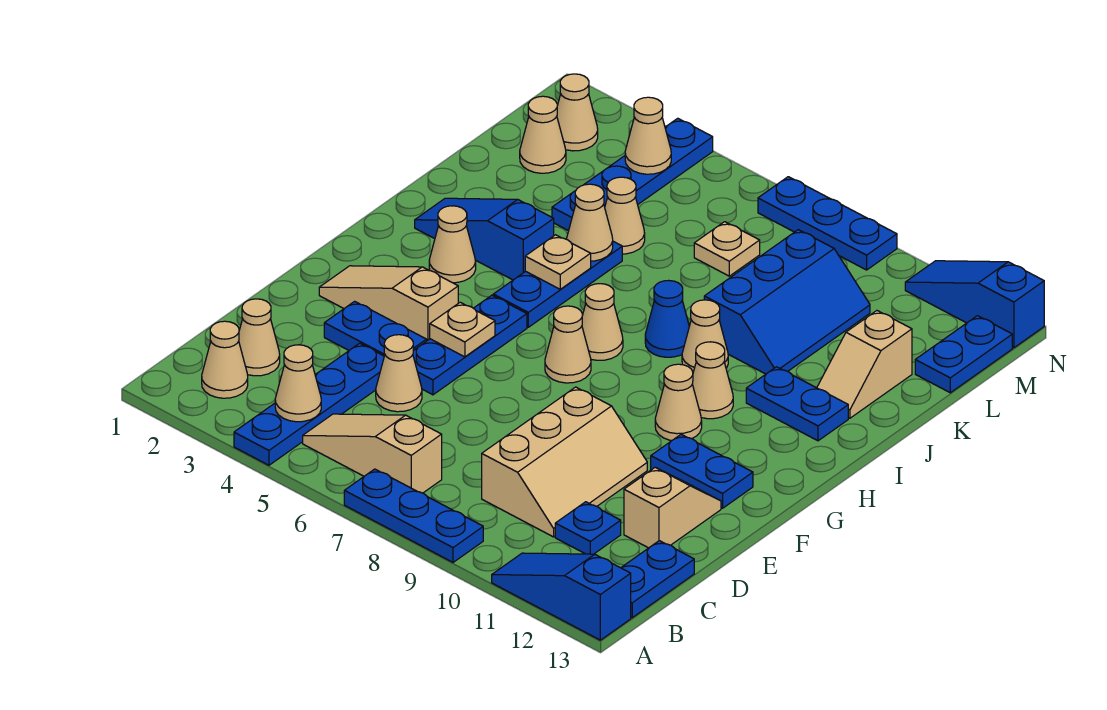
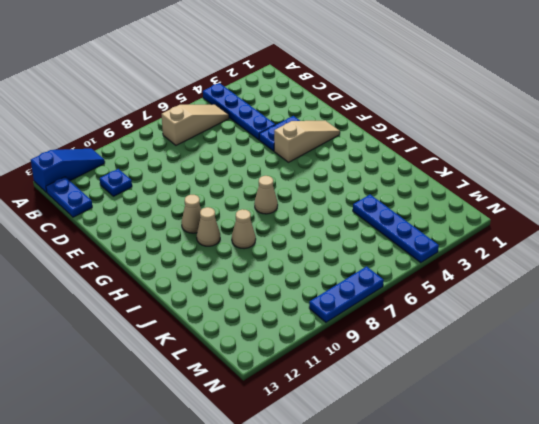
none -> blue plate A7:A9 level 1
none -> tan cone B2 level 1
none -> tan cone C2 level 1
none -> tan slope C9:E10 level 1 top 9

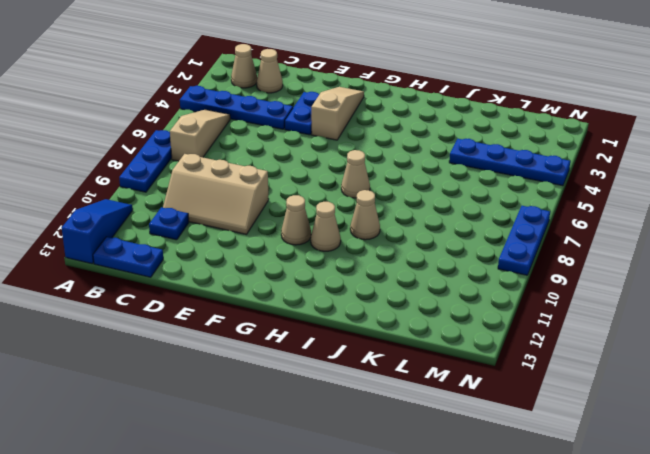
none -> tan cone D5 level 1
none -> tan slope D12:E12 level 1 top D
none -> blue plate E5:G5 level 1
none -> blue plate F11:F12 level 1

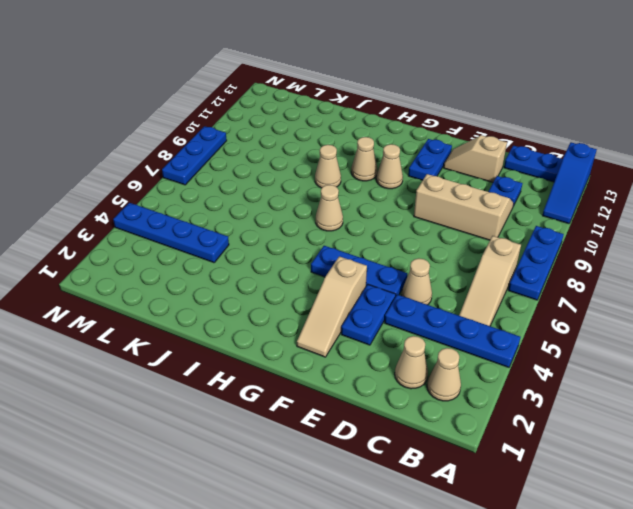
none -> tan cone G7 level 1
none -> tan cone H3 level 1
none -> blue plate H5:J5 level 1
none -> blue slope I2:I4 level 1 top 4

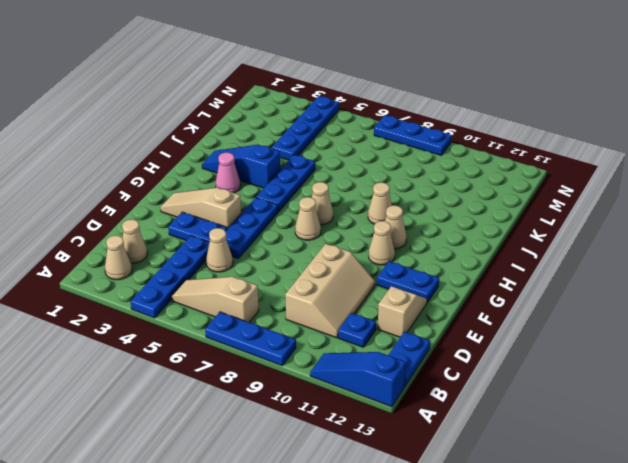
pink cone H3 level 1 -> tan cone H3 level 1
none -> blue cone I8 level 1
none -> blue plate I11:I12 level 1
none -> blue slope J9:L10 level 1 top 9
none -> tan slope J12:K12 level 1 top K

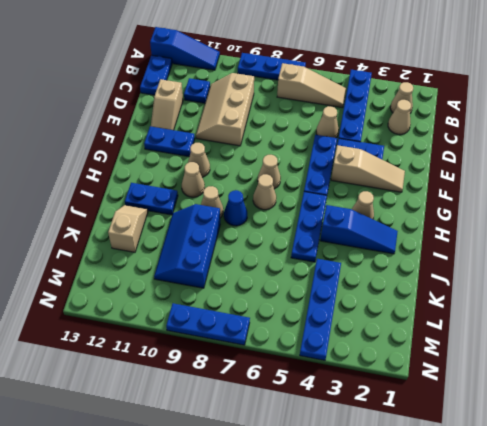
none -> tan cone K5 level 1
none -> tan cone L2 level 1
none -> tan plate L7 level 1
none -> blue plate L13:M13 level 1

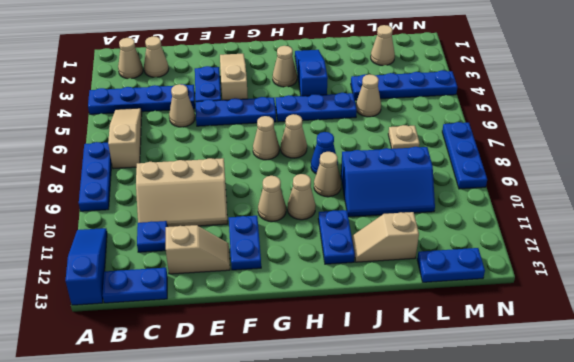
none -> tan cone M2 level 1
none -> blue slope N11:N13 level 1 top 13
none -> tan cone B4 level 2
none -> tan plate F5 level 2

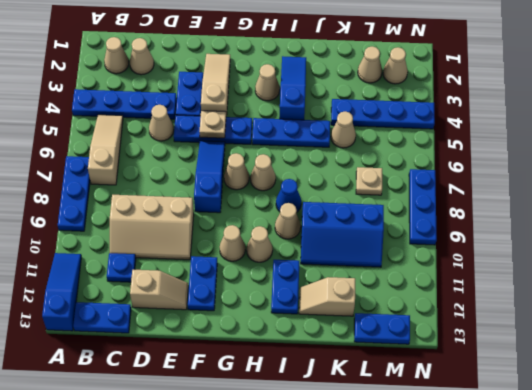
blue slope F6:F8 level 1 top 8 -> blue slope N11:N13 level 1 top 13
none -> tan cone B4 level 2
none -> tan plate I5 level 2
none -> tan cone J5 level 2
none -> tan cone M4 level 2

